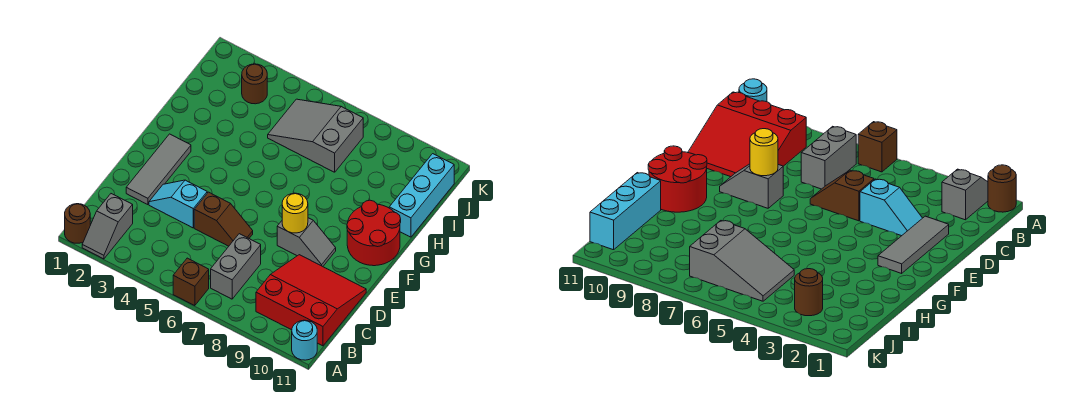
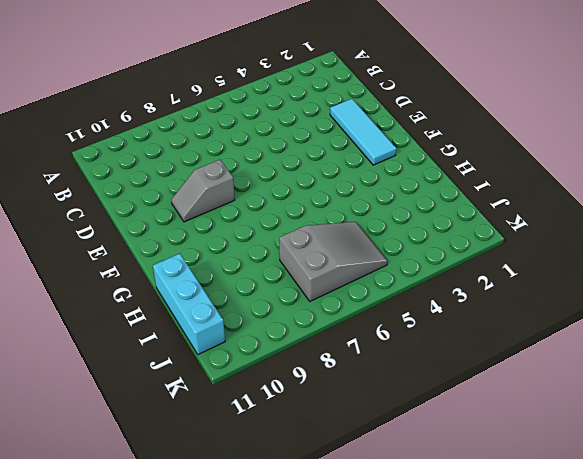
cyan tile D2:F2 level 1 -> grey tile D2:F2 level 1
none -> brown round brick A1 level 1
none -> grey slope A2:B2 level 1 top B
none -> brown brick A6 level 1

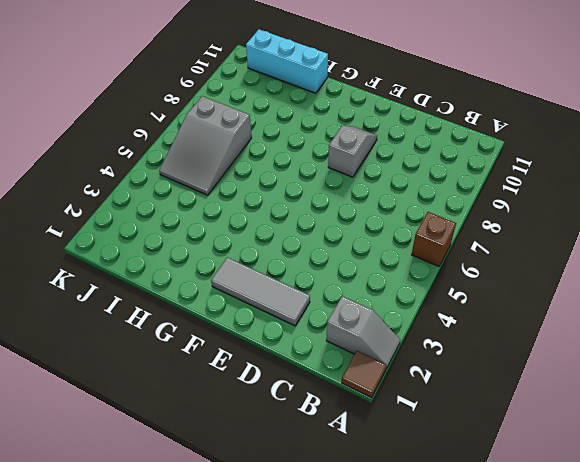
brown tile A1 level 1 -> brown round brick A1 level 1
none -> cyan round brick A11 level 1
none -> grey brick B7:C7 level 1
none -> red slope B9:D11 level 1 top B

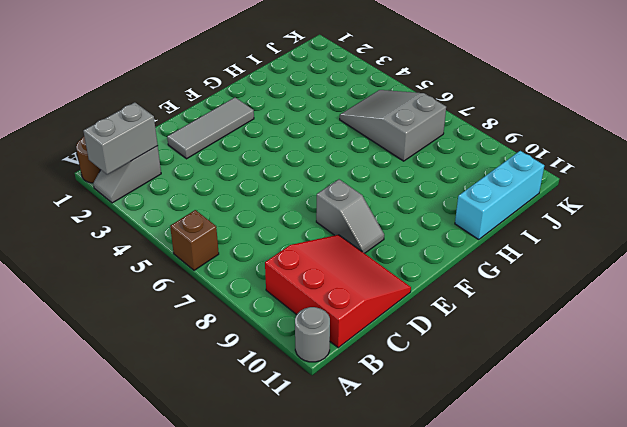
grey brick A2:B2 level 2 -> grey brick B7:C7 level 1
grey round brick A11 level 1 -> cyan round brick A11 level 1
none -> cyan slope D3:D4 level 1 top 4
none -> brown slope D5:D6 level 1 top 5
none -> red round brick F10:G11 level 1

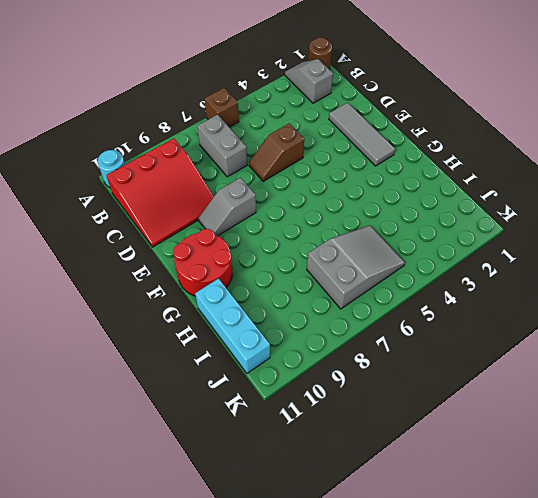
none -> cyan slope D3:D4 level 1 top 4
none -> brown round brick J3 level 1
none -> yellow round brick E8 level 2

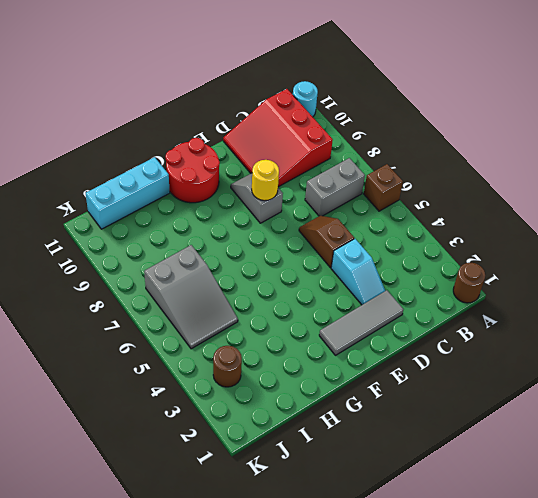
none -> grey slope A2:B2 level 1 top B

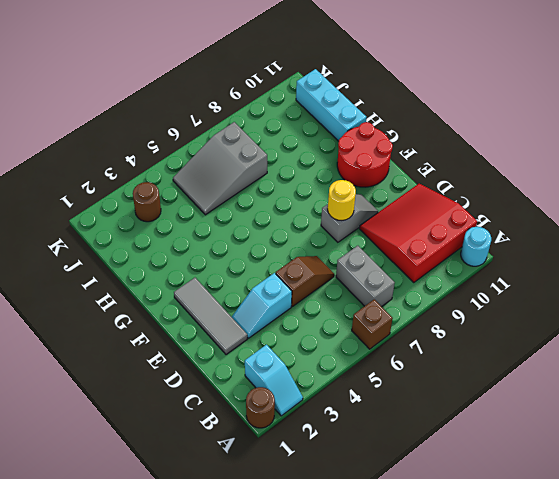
cyan slope A2:B2 level 1 top B -> grey slope A2:B2 level 1 top B

